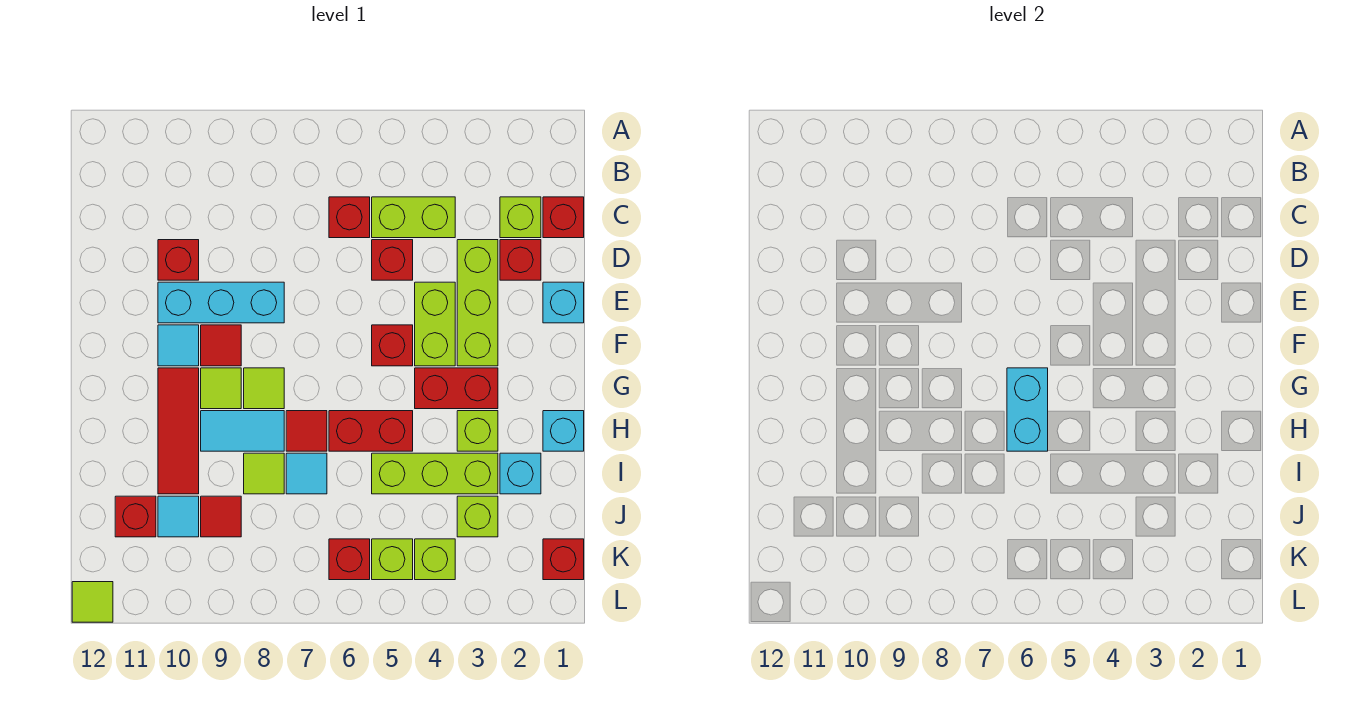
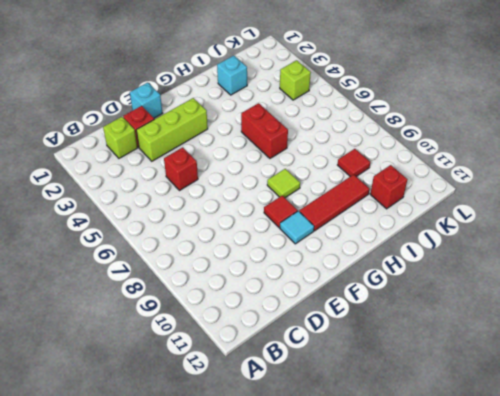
none -> red brick C1 level 1
none -> lime brick C4:C5 level 1
none -> red brick C6 level 1
none -> red brick D10 level 1

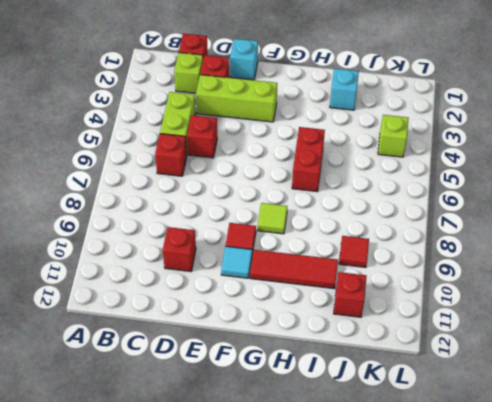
none -> lime brick E4:F4 level 1
none -> cyan brick E8:E10 level 1
none -> red brick F5 level 1
none -> red brick G3:G4 level 1

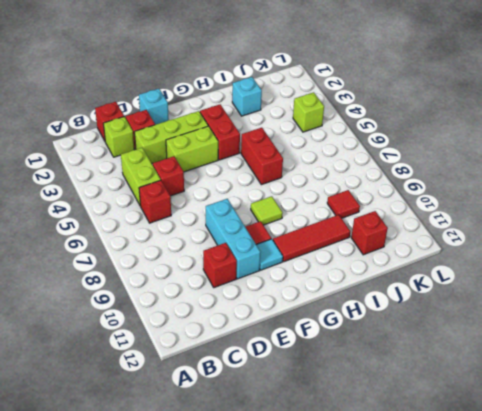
none -> red brick F5 level 1
none -> lime tile G9 level 1
none -> cyan brick H1 level 1
none -> lime brick H3 level 1

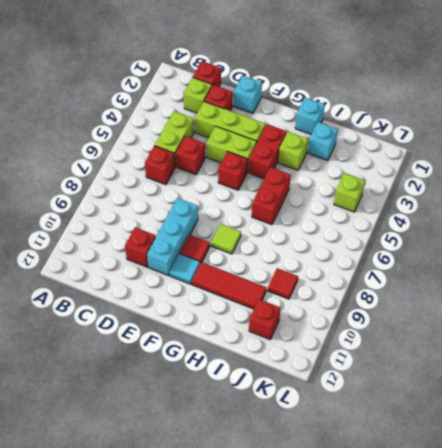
none -> lime tile G9 level 1
none -> red tile H7 level 1
none -> cyan tile H8:H9 level 1
none -> lime brick I3:I5 level 1

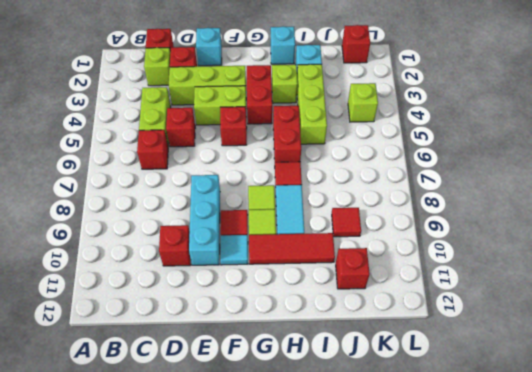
none -> cyan tile I7 level 1
none -> lime tile I8 level 1
none -> lime brick J3 level 1
none -> cyan tile J10 level 1

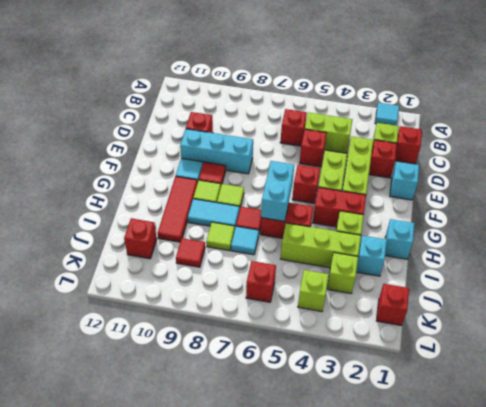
cyan tile A2 level 1 -> cyan tile J10 level 1
none -> lime brick K5 level 1
none -> lime tile L12 level 1

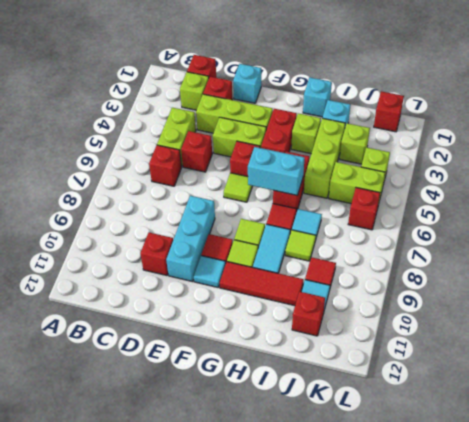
lime tile F6 level 1 -> lime tile L12 level 1
lime brick J5:K5 level 1 -> lime brick K5 level 1

